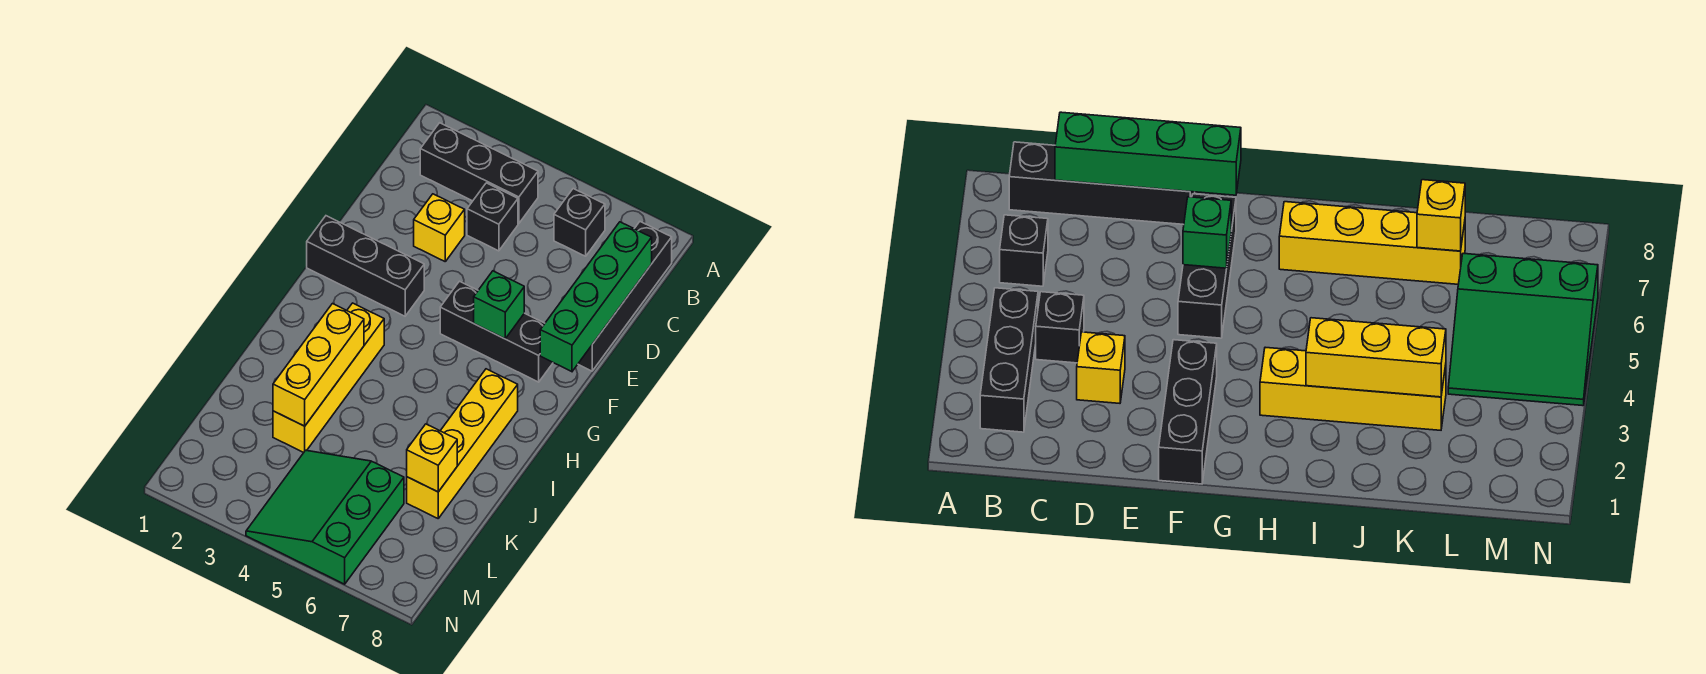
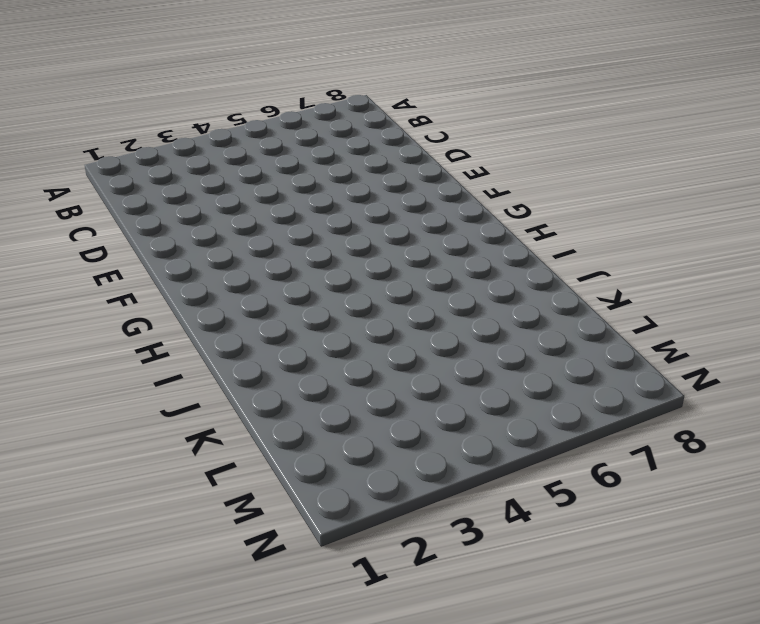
none -> black brick B2:B4 level 1
none -> black brick B6 level 1
none -> black brick B8:E8 level 1

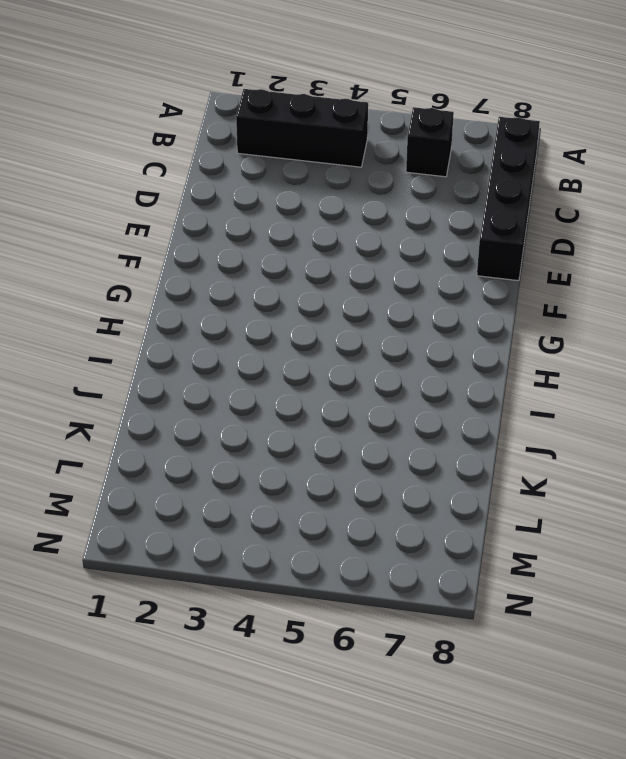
none -> black brick C4 level 1
none -> yellow brick D3 level 1
none -> black brick F1:F3 level 1

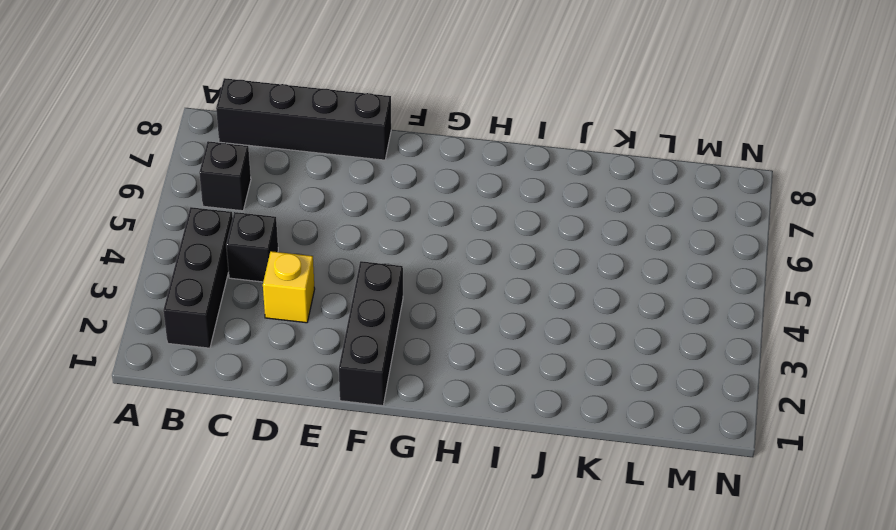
none -> black brick F5:F7 level 1
none -> yellow brick H3:K3 level 1
none -> yellow brick H7:K7 level 1

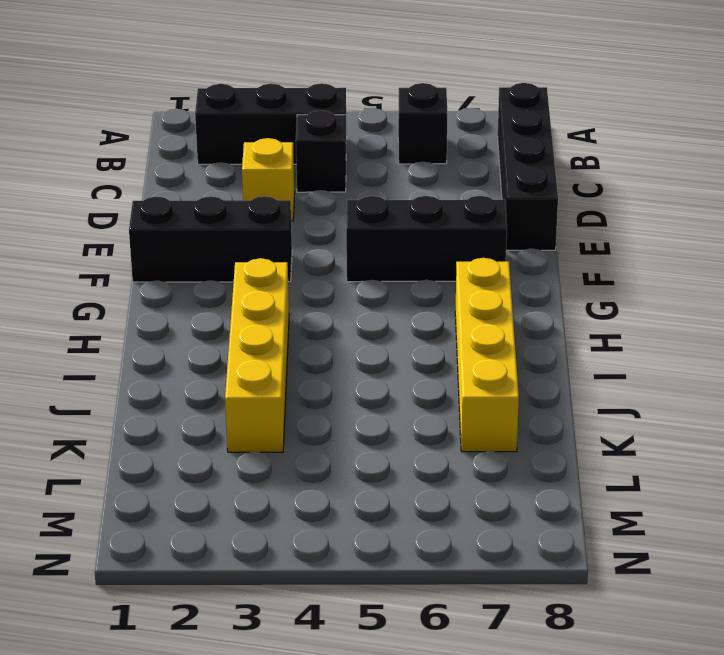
none -> green slope L4:N6 level 1 top 6
none -> green brick C8:F8 level 2
none -> green brick F6 level 2

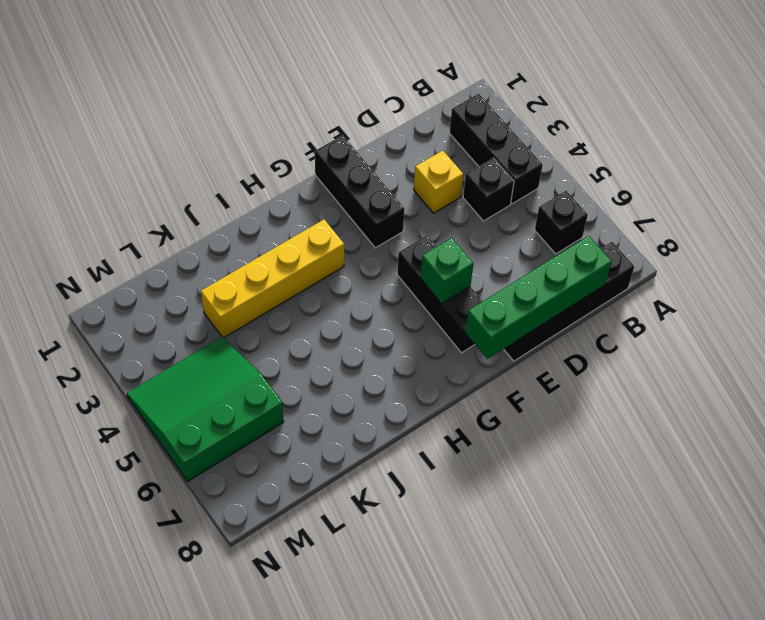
none -> yellow brick H7:K7 level 1
none -> yellow brick I3:K3 level 2
none -> yellow brick K7 level 2

